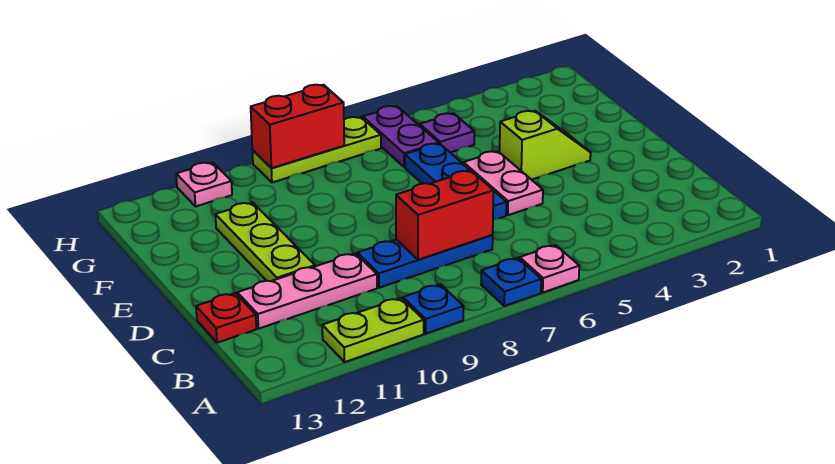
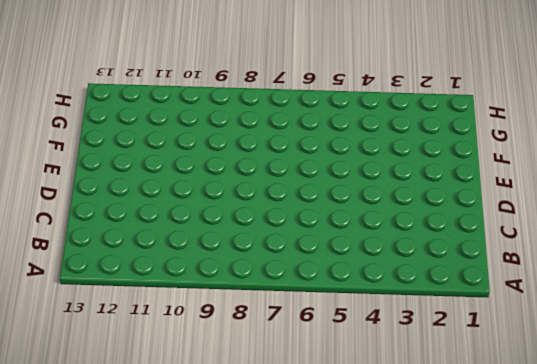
none -> pink plate A6 level 1
none -> blue plate A7 level 1
none -> blue plate A9 level 1

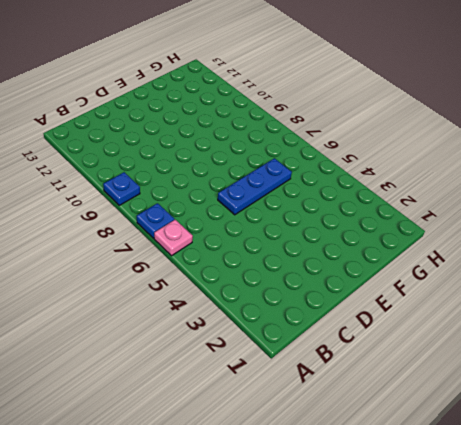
none -> lime plate A10:A11 level 1
none -> blue plate C7:C9 level 1
none -> pink plate C10:C12 level 1

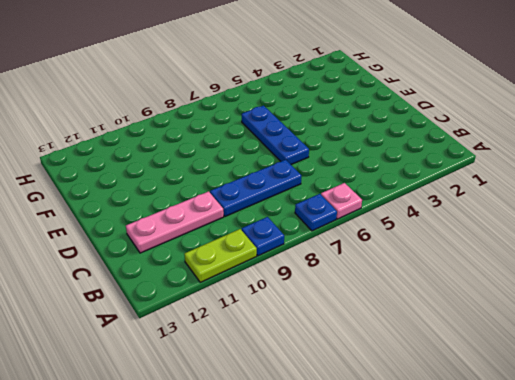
none -> red plate C13 level 1
none -> pink plate D5:E5 level 1
none -> lime plate D11:F11 level 1

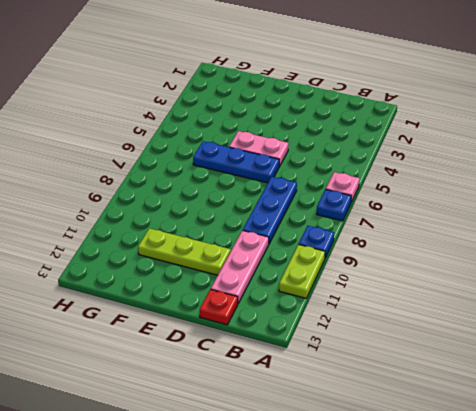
none -> lime slope E3:E4 level 1 top 4
none -> purple plate G5 level 1
none -> purple plate G6:H6 level 1

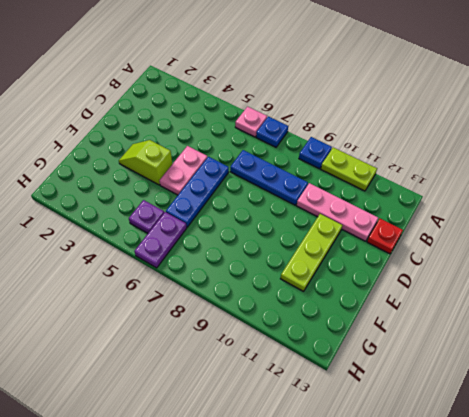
none -> lime plate H7:H9 level 1
none -> pink plate H11 level 1
none -> red brick C7:C8 level 2

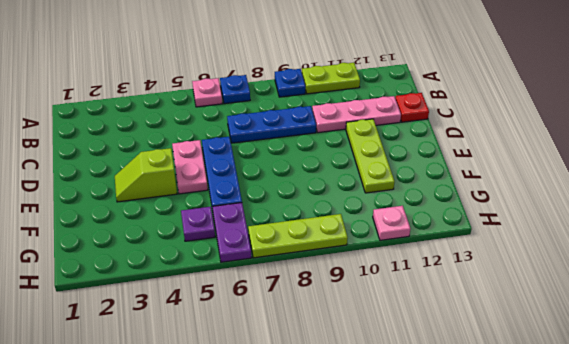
none -> red brick C7:C8 level 2
none -> red brick H8:H9 level 2

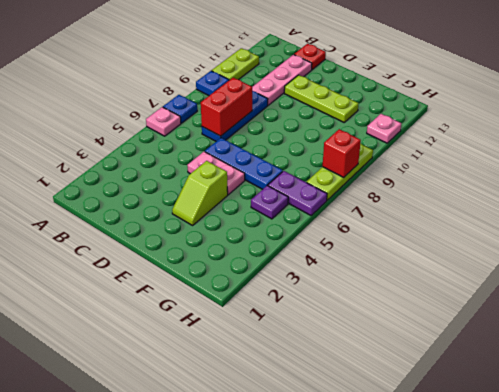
red brick H8 level 2 -> red brick H8:H9 level 2

